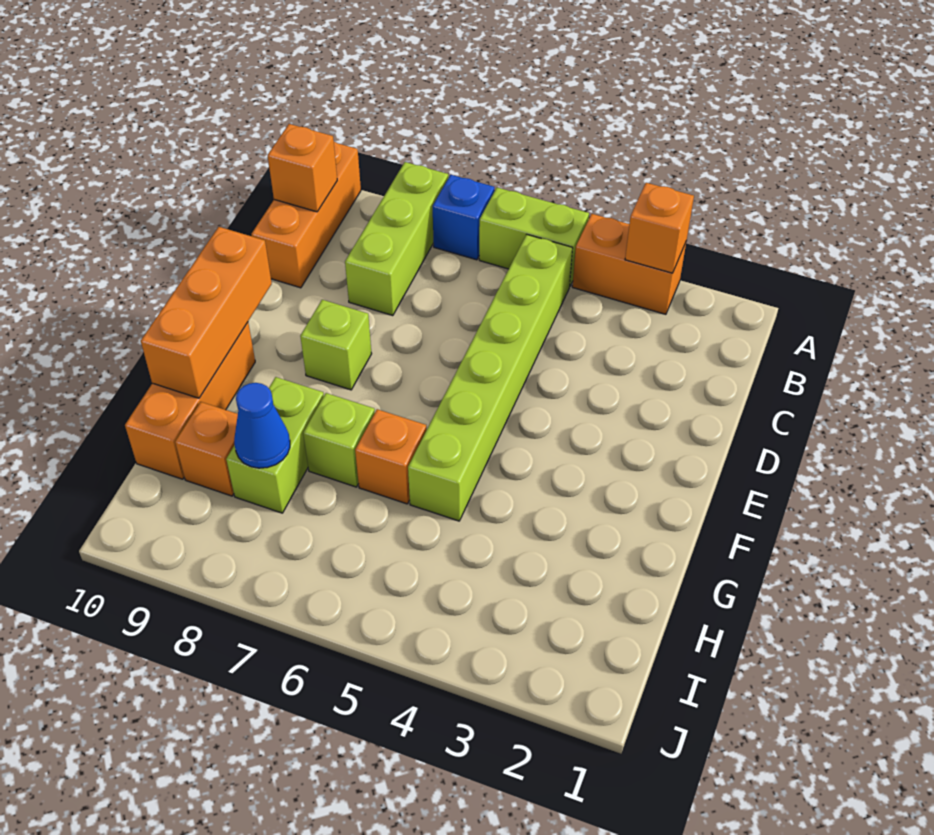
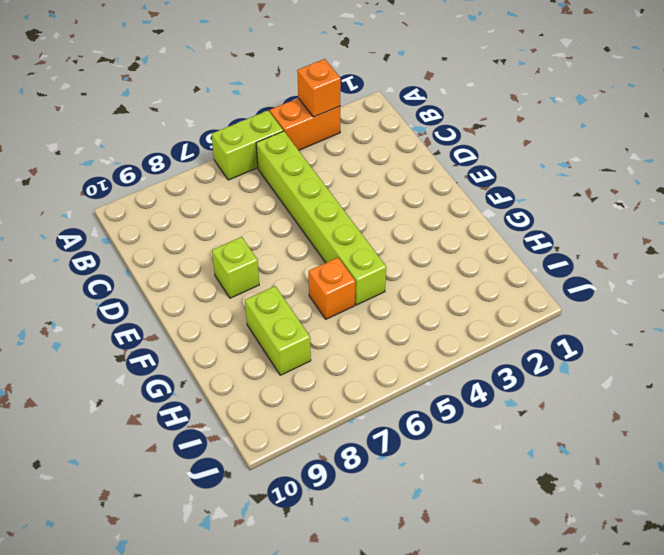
none -> blue brick A7 level 1
none -> lime brick A8:C8 level 1
none -> orange brick A10:C10 level 1

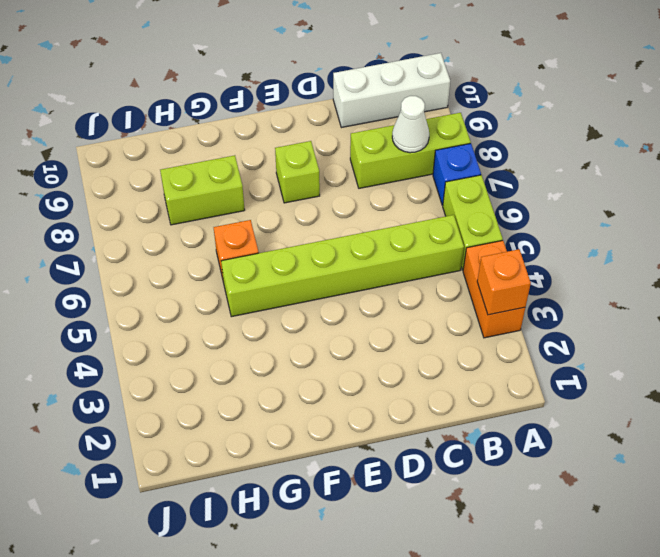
white brick A10:C10 level 1 -> orange brick A10:C10 level 1
white cone B8 level 2 -> none
none -> orange brick F10:H10 level 1
none -> lime brick G7 level 1
none -> orange brick H9 level 1

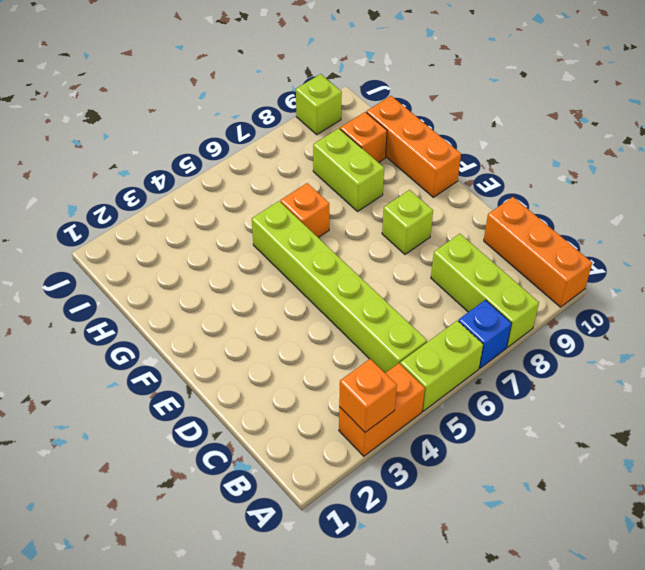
lime brick J9 level 1 -> lime brick G7 level 1
none -> orange brick B10 level 2
none -> orange brick E10:G10 level 2
none -> blue cone H8 level 2

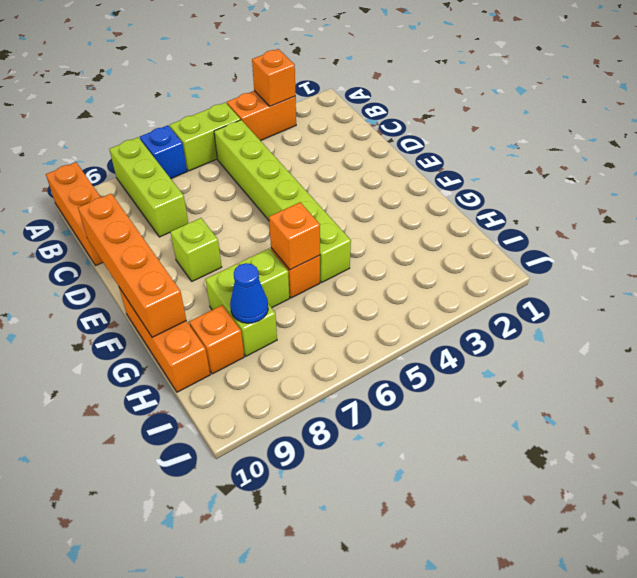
orange brick D10:G10 level 2 -> orange brick E10:G10 level 2
orange brick G6 level 2 -> orange brick B10 level 2

